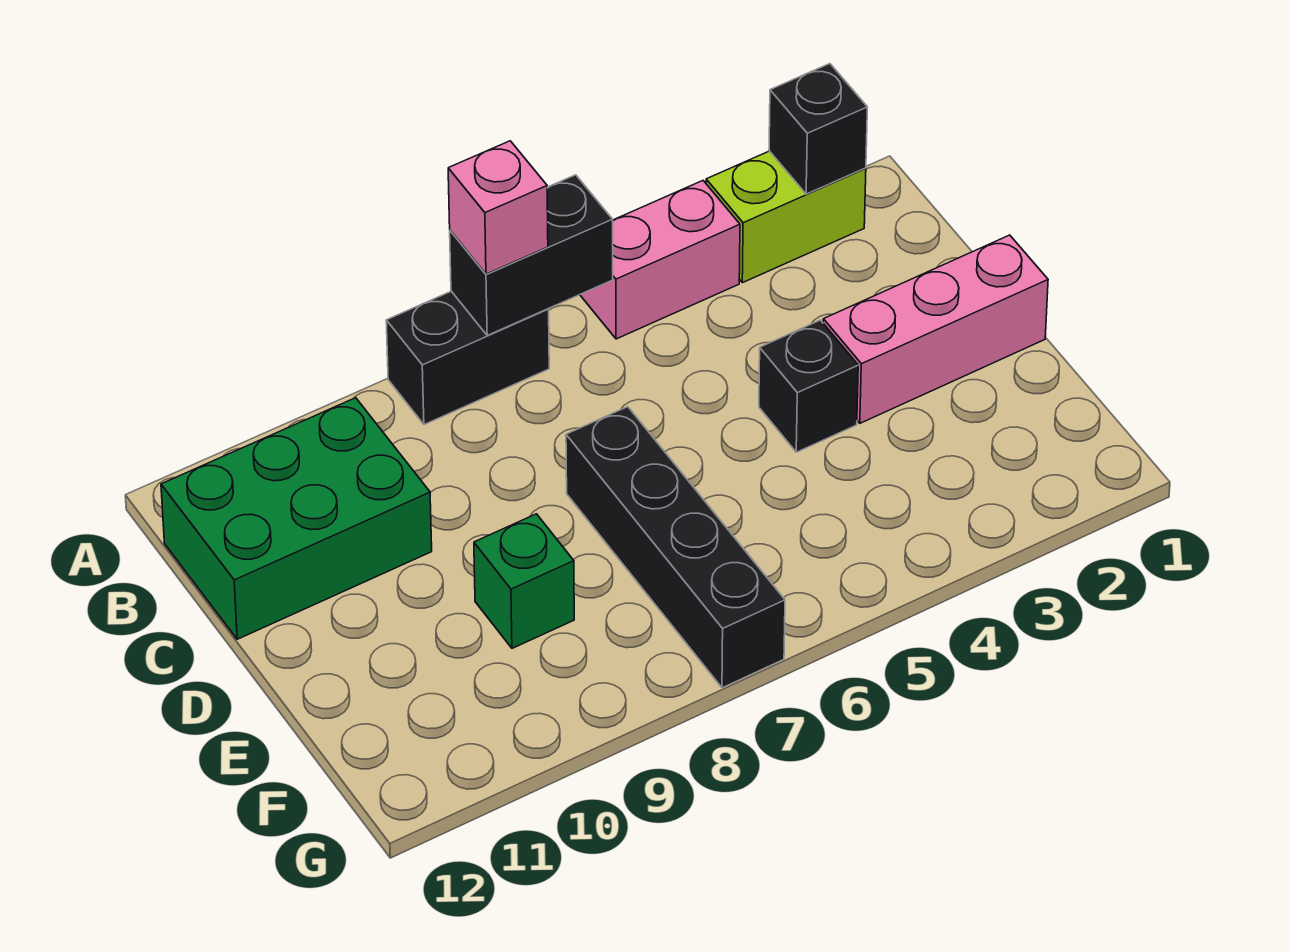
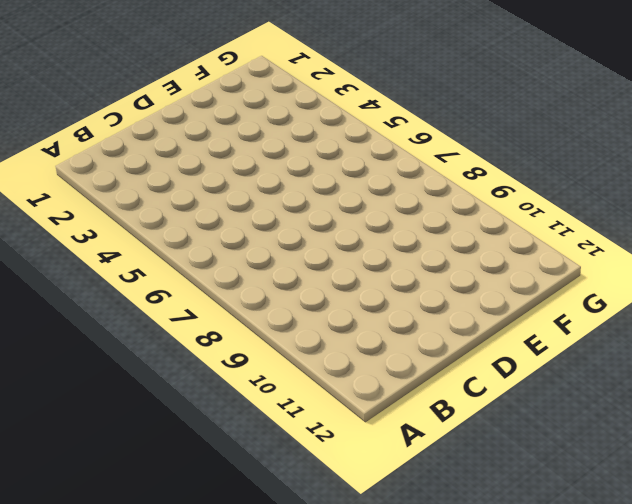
none -> lime brick A2:A3 level 1
none -> pink brick A4:A5 level 1

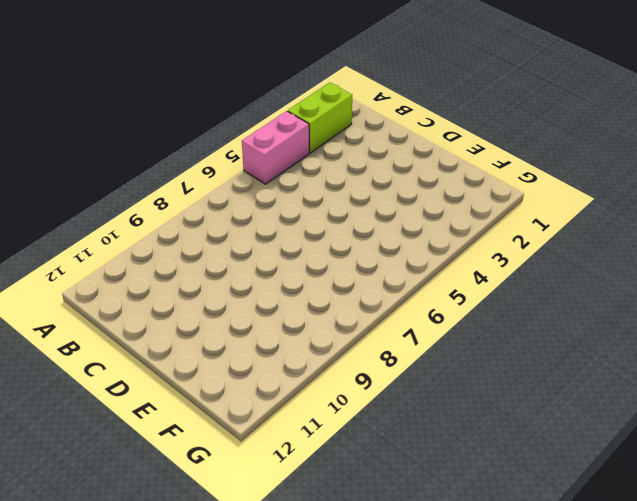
none -> black brick A7:A8 level 1
none -> green brick B10:C12 level 1

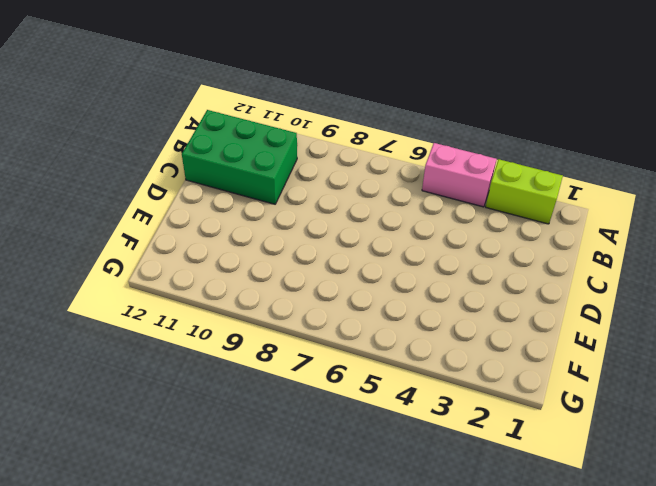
none -> black brick A7:A8 level 1
none -> pink brick D1:D3 level 1

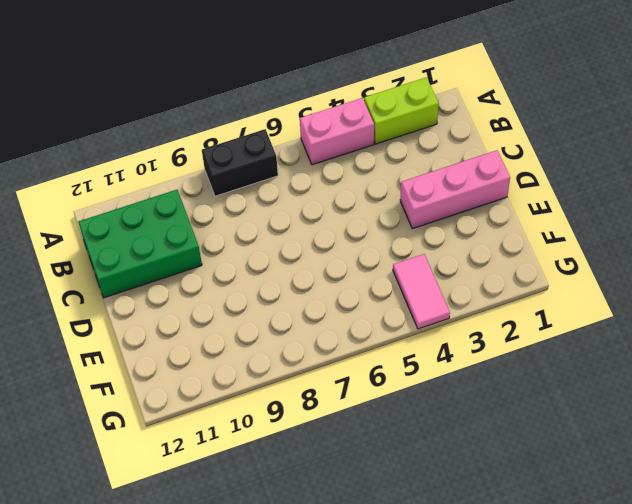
pink tile F4:G4 level 1 -> none
none -> black brick D4 level 1
none -> black brick D7:G7 level 1

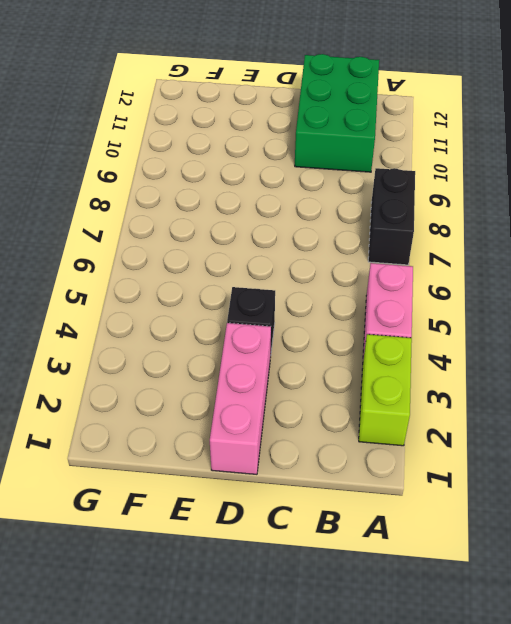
none -> black brick D7:G7 level 1
none -> green brick E9 level 1

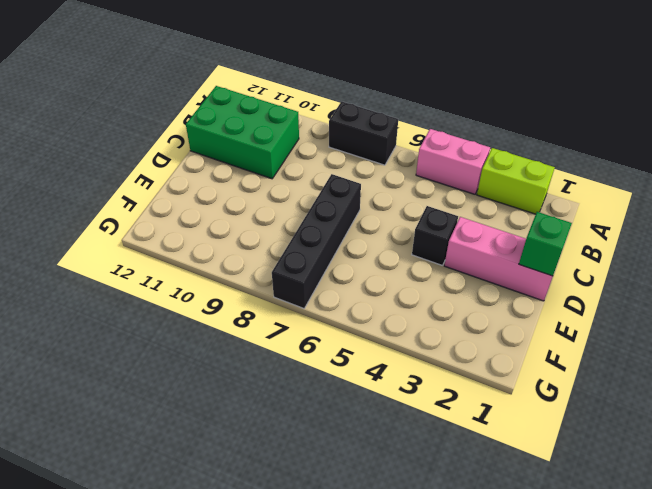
green brick D1 level 2 -> green brick E9 level 1
none -> black brick A2 level 2
none -> black brick A6:A7 level 2

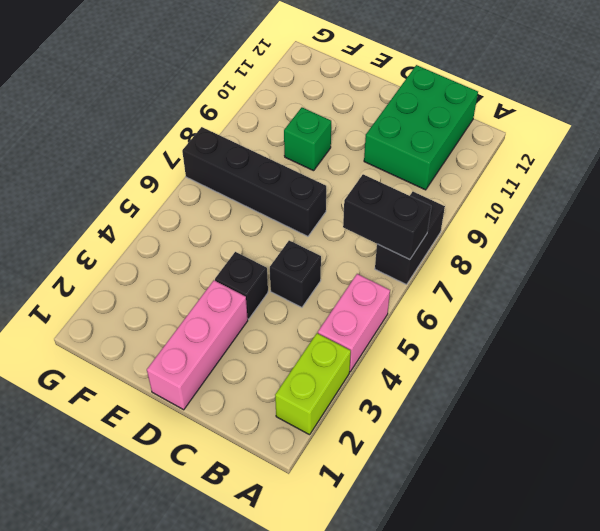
black brick A7:B7 level 2 -> black brick A6:A7 level 2
black brick C5 level 1 -> black brick A2 level 2
none -> pink brick A7 level 3

